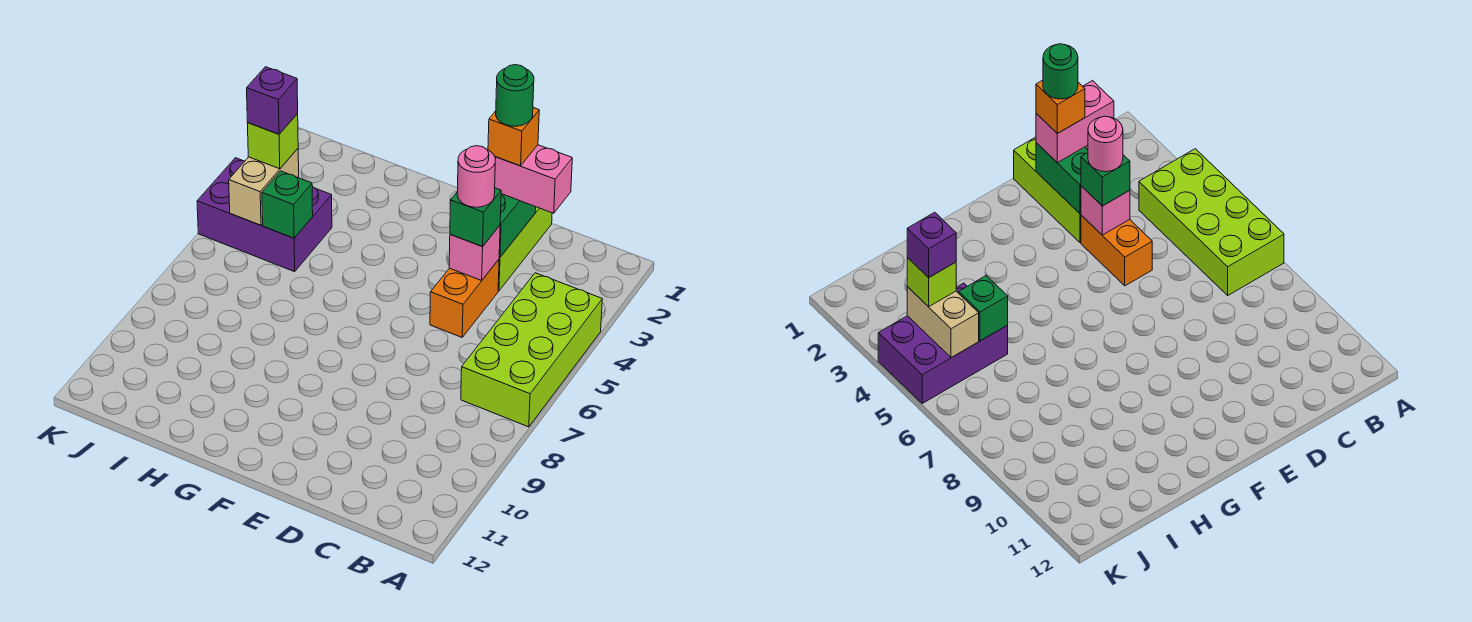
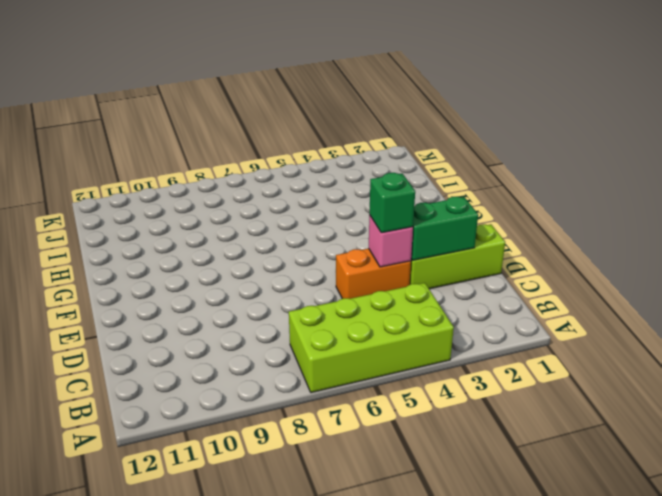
none -> purple brick I4:K5 level 1
none -> green brick I5 level 2
none -> tan brick J4:J5 level 2

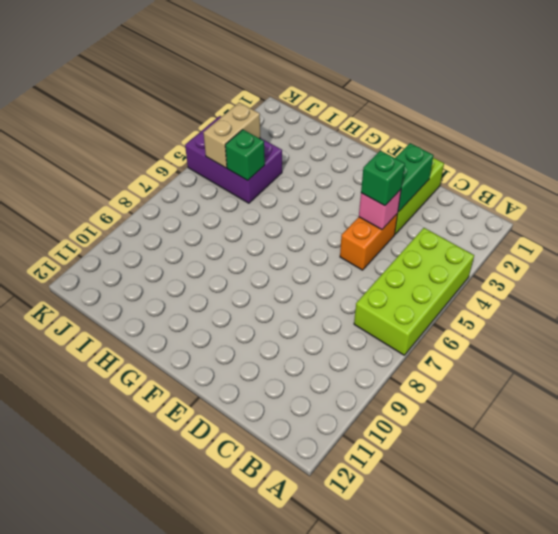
none -> pink brick C2:D2 level 3
none -> lime brick J4 level 3
none -> orange brick D2 level 4

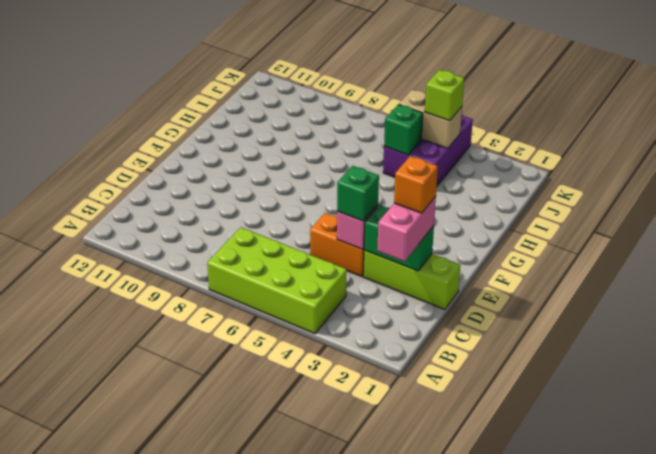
none -> pink round brick D4 level 4
none -> purple brick J4 level 4
none -> green round brick D2 level 5

